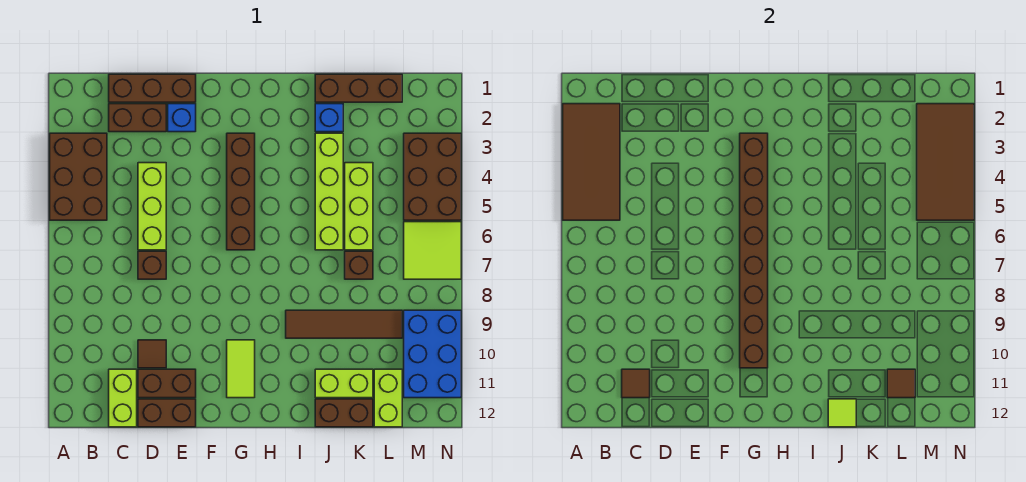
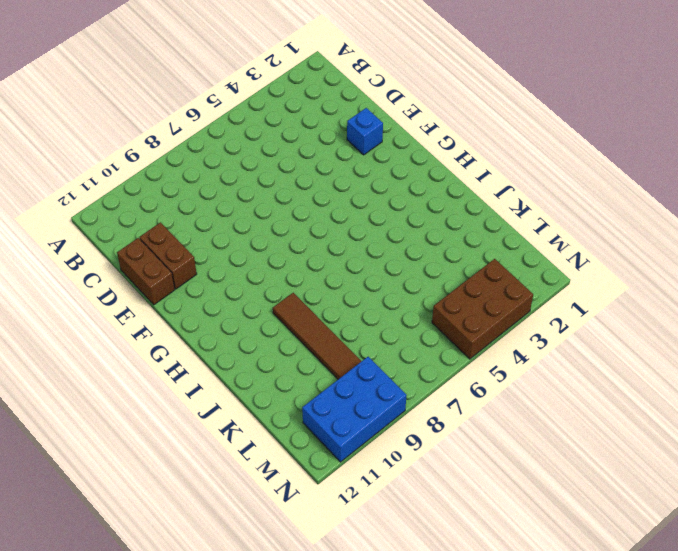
none -> brown brick A3:B5 level 1
none -> brown brick C1:E1 level 1
none -> brown brick C2:D2 level 1
none -> lime brick C11:C12 level 1

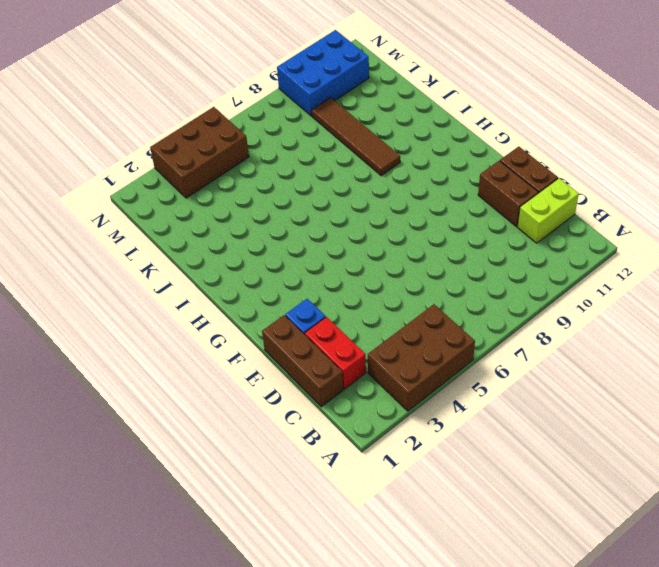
red brick C2:D2 level 1 -> brown brick C2:D2 level 1
none -> lime brick D4:D6 level 1
none -> brown brick D7 level 1
none -> brown tile D10 level 1
none -> brown brick G3:G6 level 1

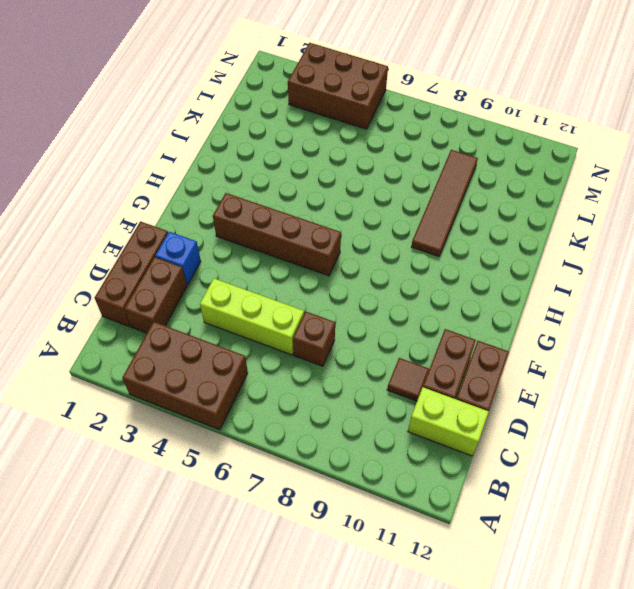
none -> lime tile G10:G11 level 1
none -> brown brick J1:L1 level 1
none -> blue brick J2 level 1
none -> lime brick J3:J6 level 1

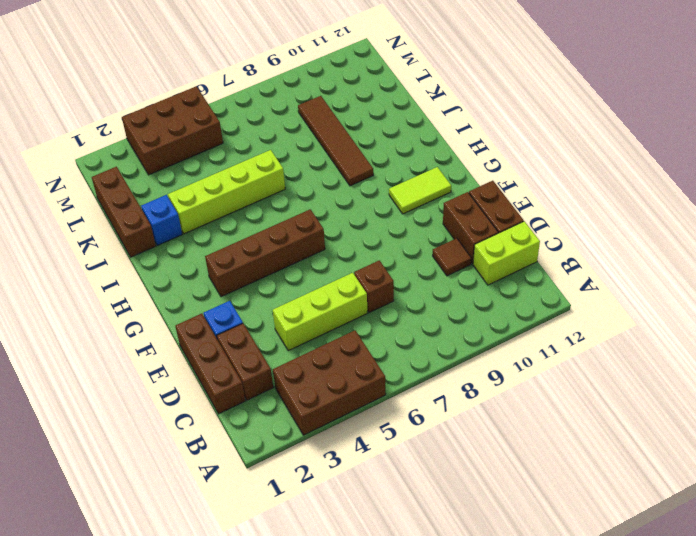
none -> lime brick J11:K11 level 1
none -> brown brick J12:K12 level 1
none -> lime brick K4:K6 level 1
none -> brown brick K7 level 1

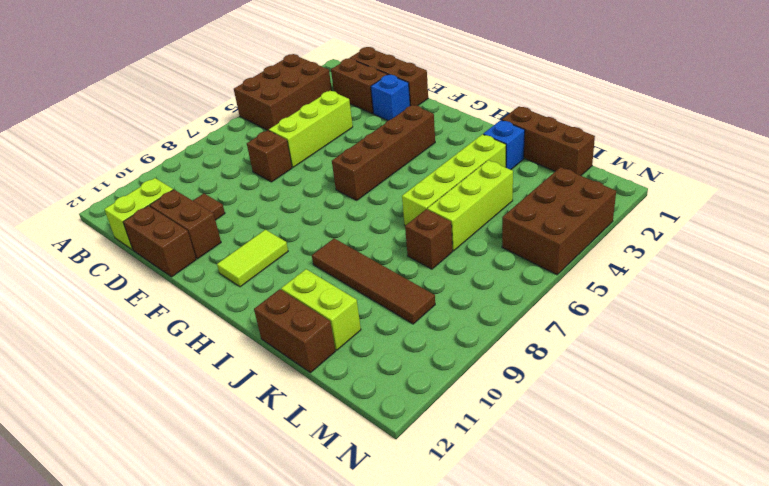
none -> lime brick L11:L12 level 1
none -> lime tile M6:N7 level 1
none -> blue brick M9:N11 level 1
none -> brown tile A2:B5 level 2

